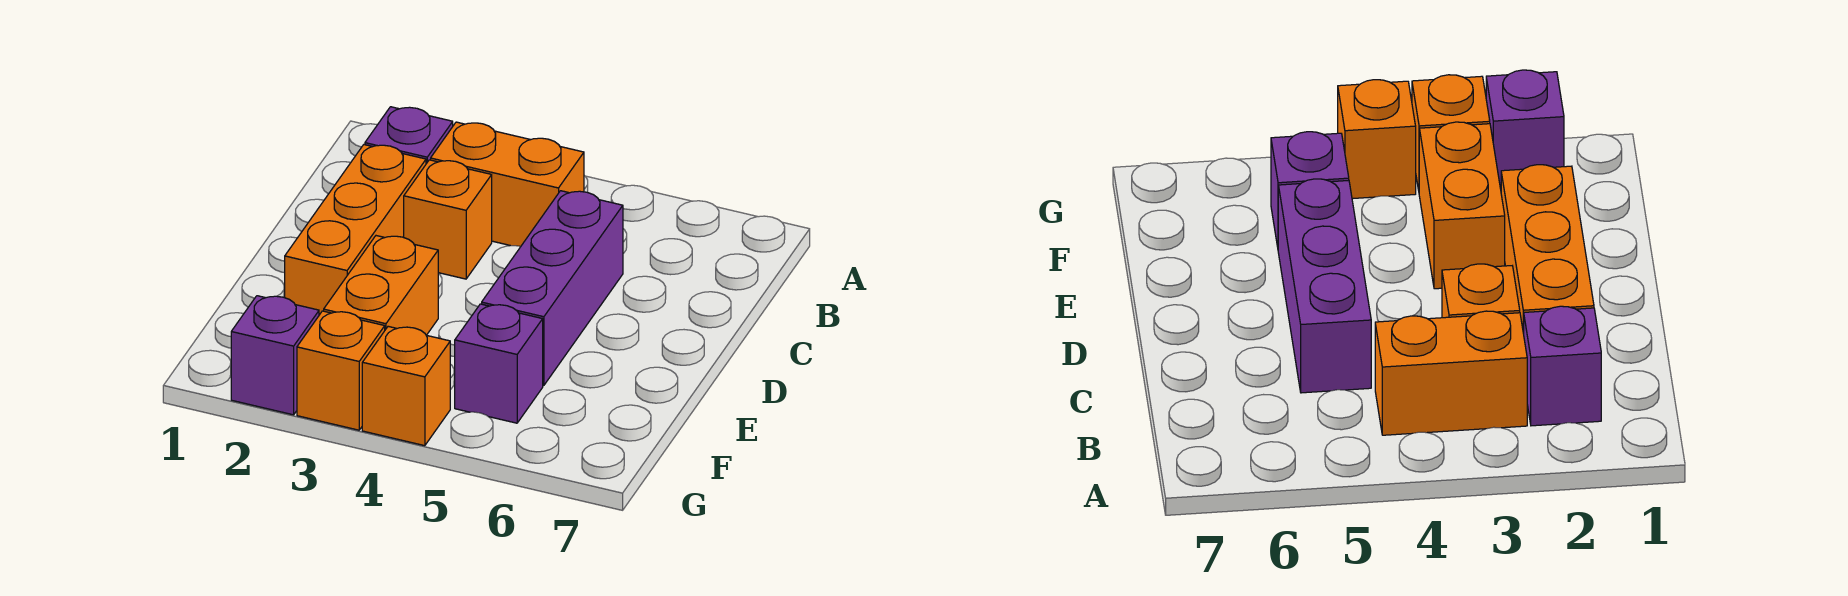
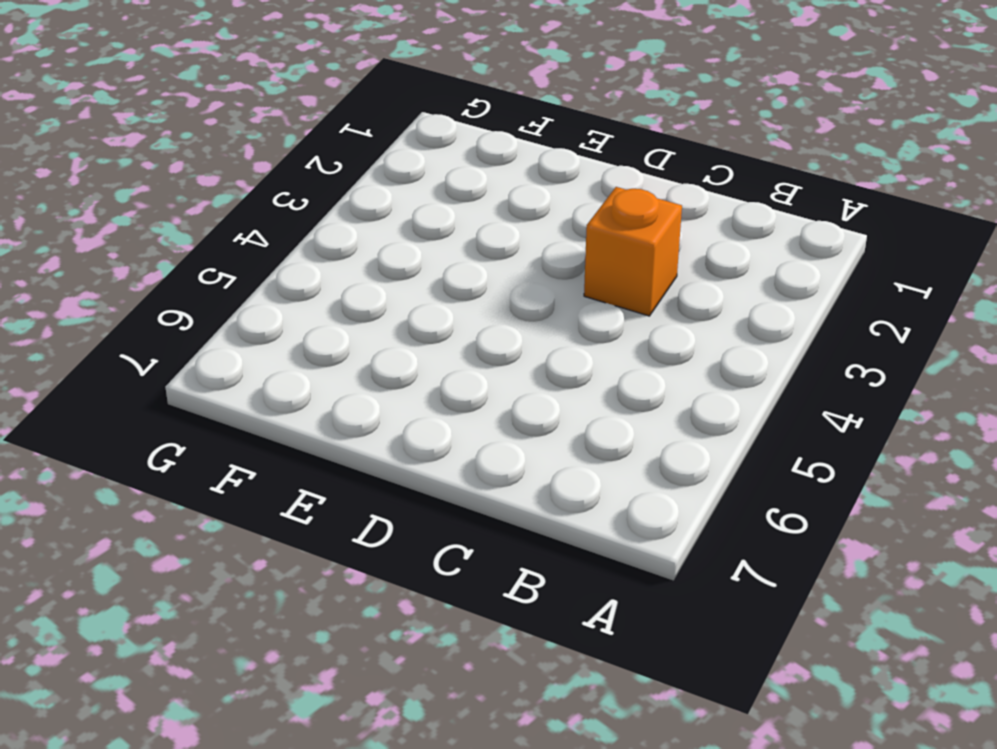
none -> purple brick B2 level 1
none -> orange brick B3:B4 level 1

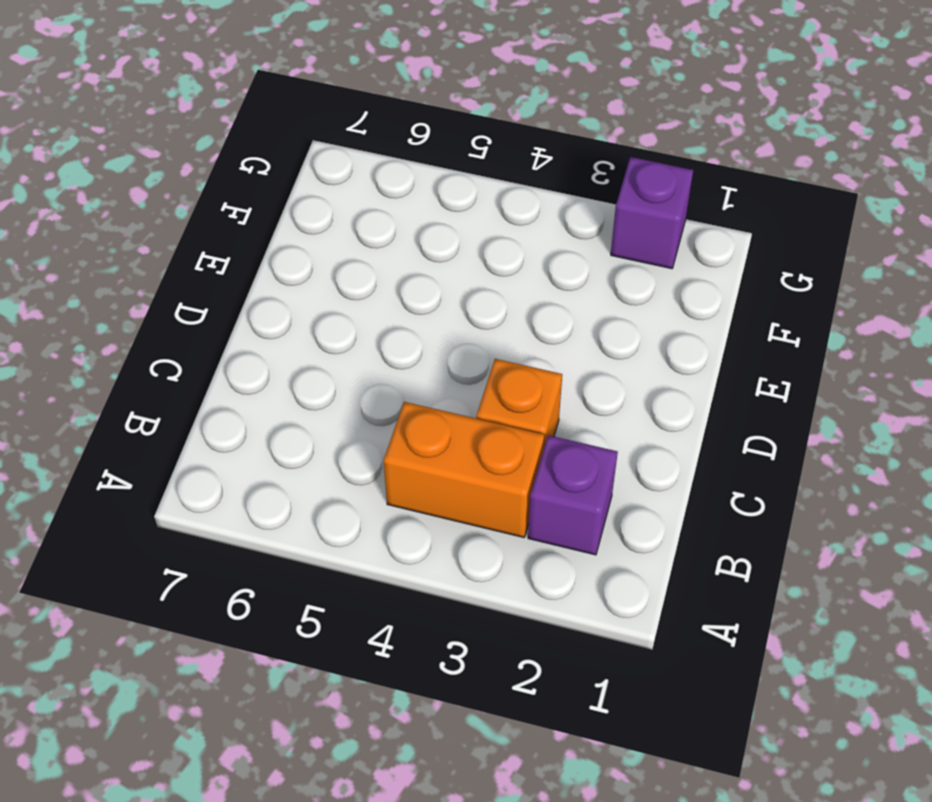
none -> orange brick C2:E2 level 1
none -> purple brick C5:E5 level 1

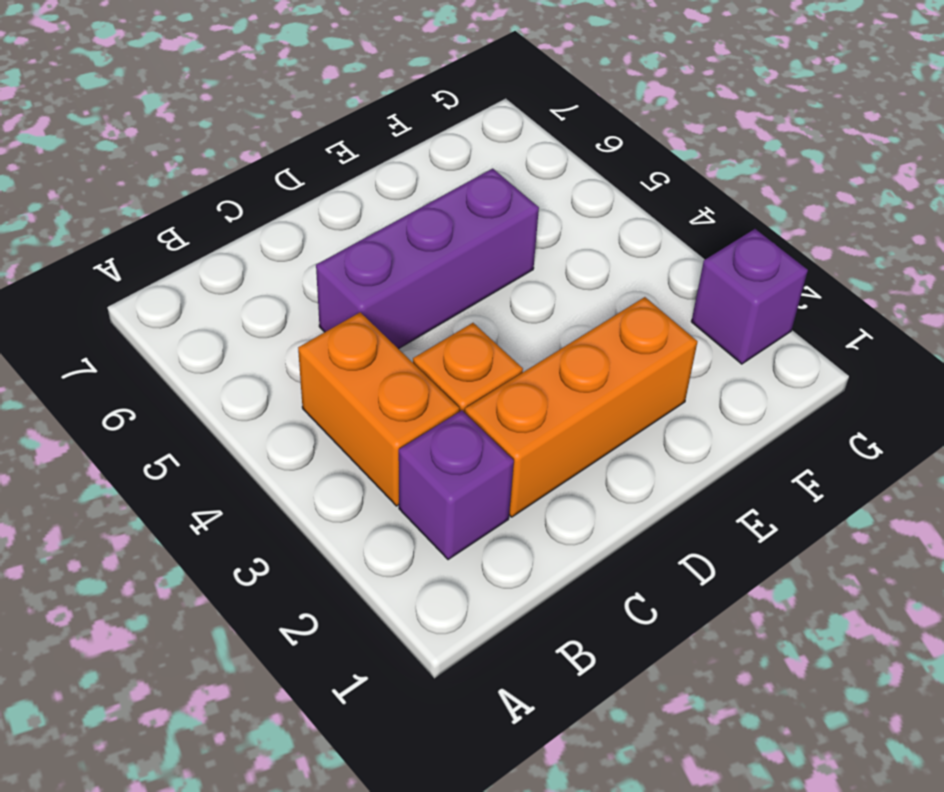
none -> orange brick E3:F3 level 1
none -> purple brick F5 level 1

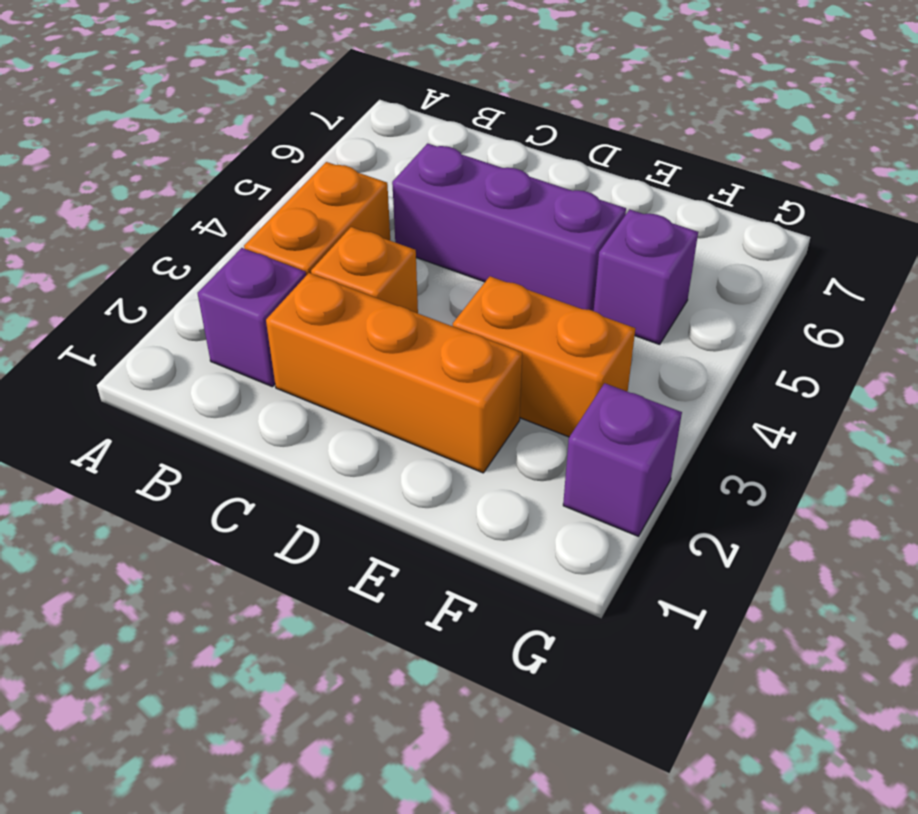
none -> orange brick G3 level 1
none -> orange brick G4 level 1

